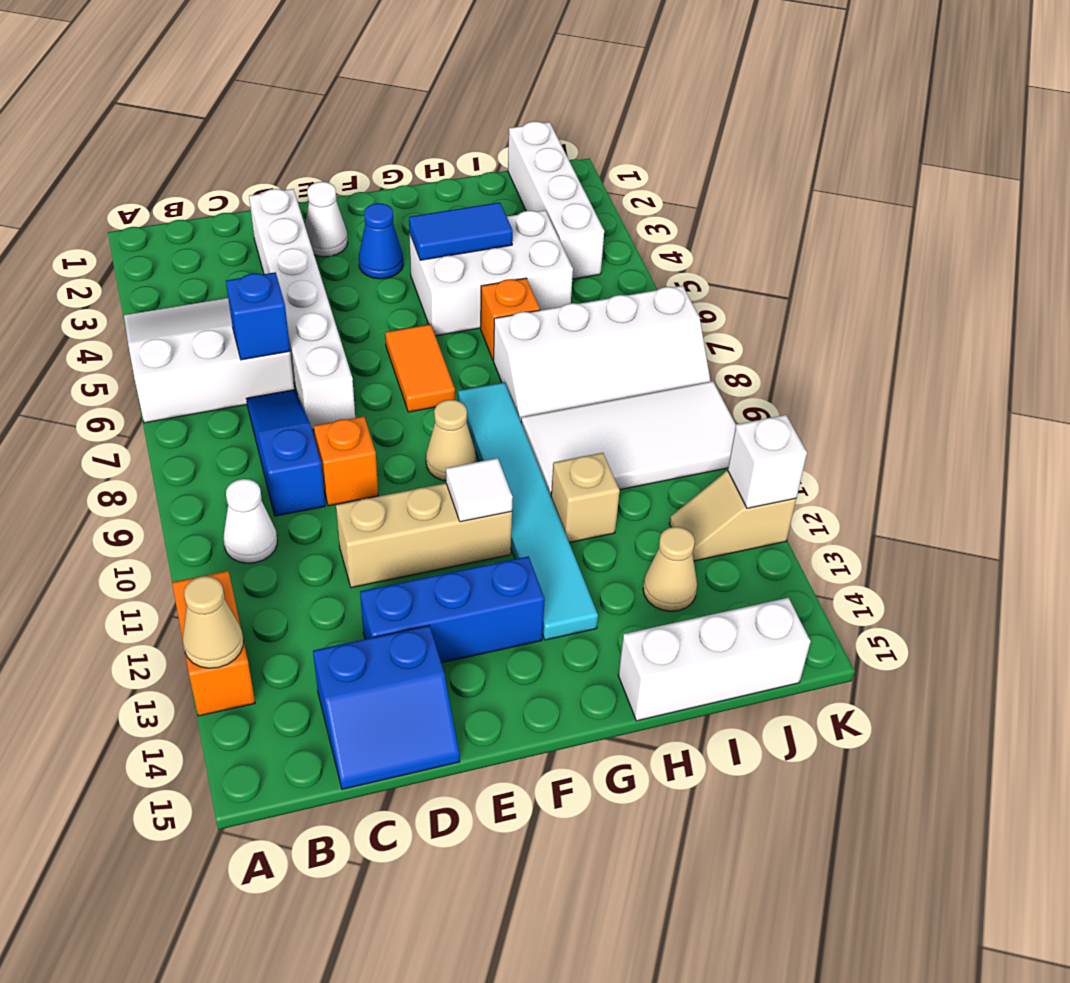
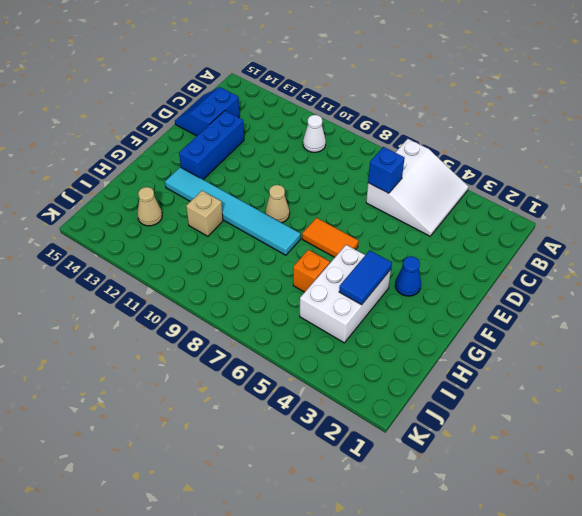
none -> orange brick A12:A13 level 1
none -> blue slope C7:C9 level 1 top 9
none -> white brick D2:D7 level 1

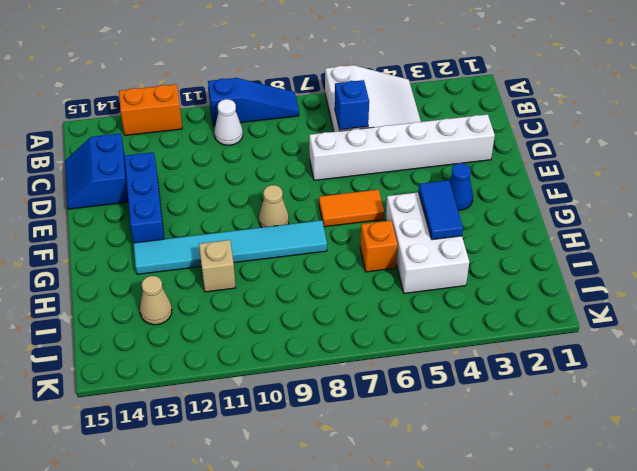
blue slope A8:A10 level 1 top 10 -> blue slope C7:C9 level 1 top 9
none -> orange brick D9 level 1
none -> tan brick D11:F11 level 1
none -> white cone E2 level 1

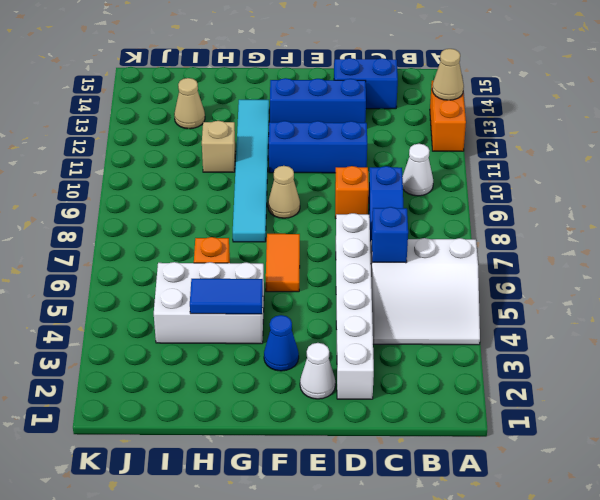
blue brick D11:F11 level 1 -> tan brick D11:F11 level 1
none -> white slope H7:K8 level 1 top 7
none -> white tile H9:K10 level 1
none -> white brick H15:J15 level 1

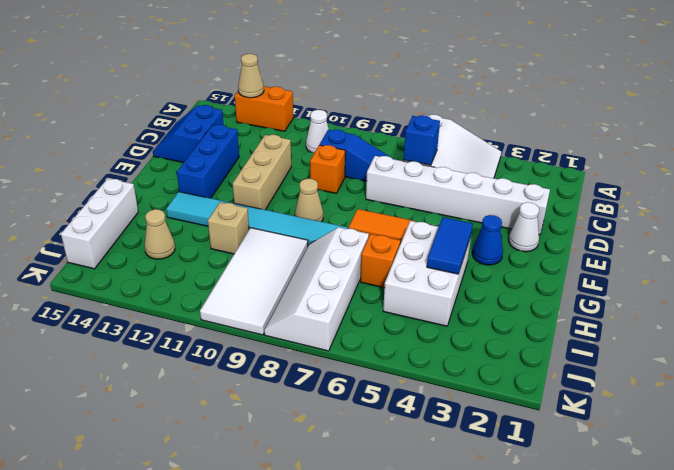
none -> white brick J1:J4 level 1
none -> tan slope J12:K12 level 1 top K
none -> white tile F11 level 2

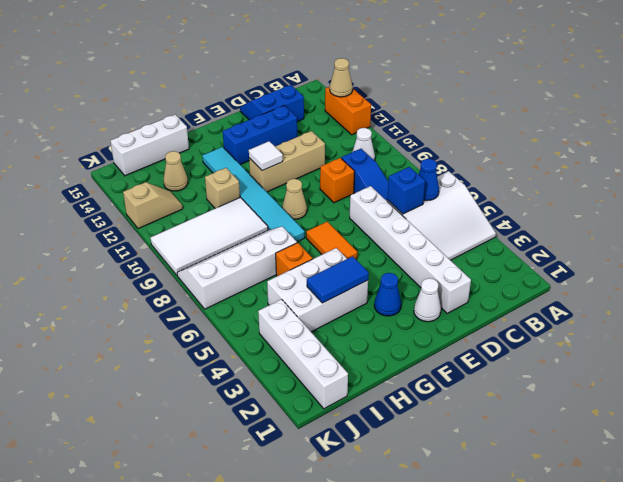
blue cone B6 level 2 -> none
none -> white brick K12 level 2

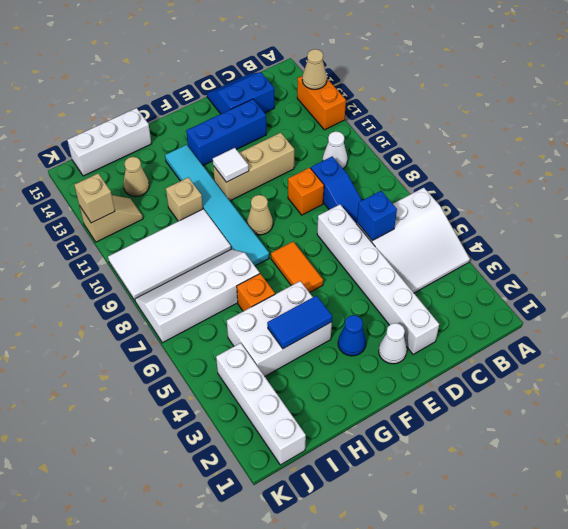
tan brick K12 level 2 -> white brick K12 level 2

